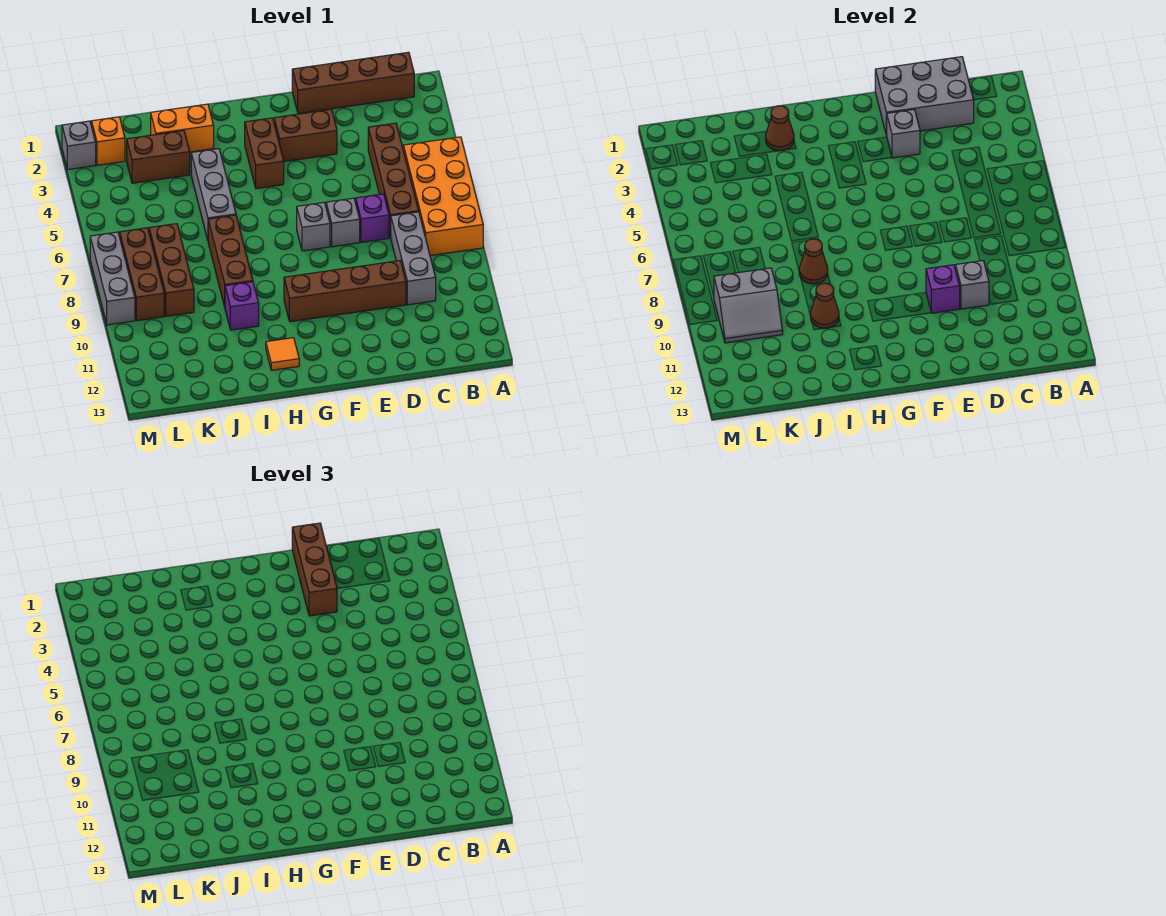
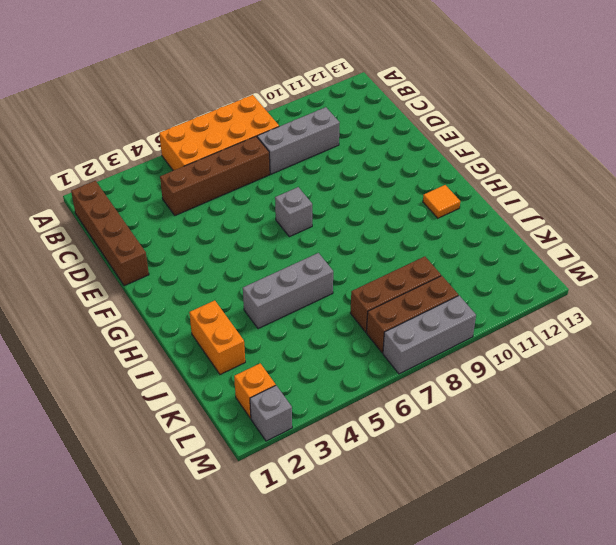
none -> purple brick D7 level 1
none -> brown brick D10:G10 level 1
none -> brown brick E3:F3 level 1
none -> grey brick E7 level 1

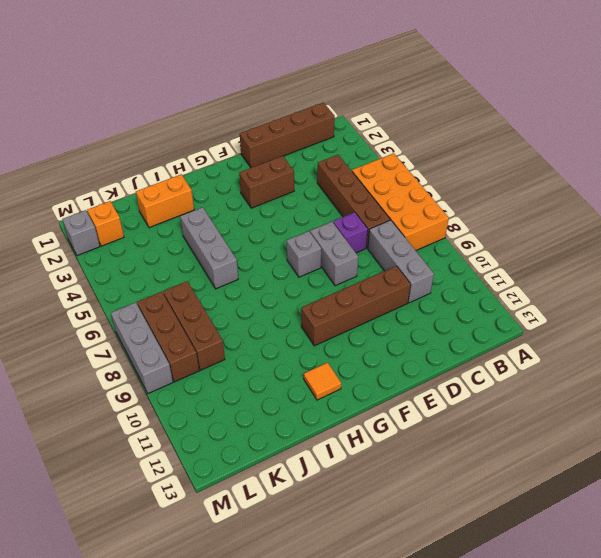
grey brick E7:E8 level 1 -> grey brick E7 level 1
none -> brown brick G3:G4 level 1
none -> brown brick I7:I9 level 1
none -> purple brick I10 level 1
none -> brown brick J3:K3 level 1

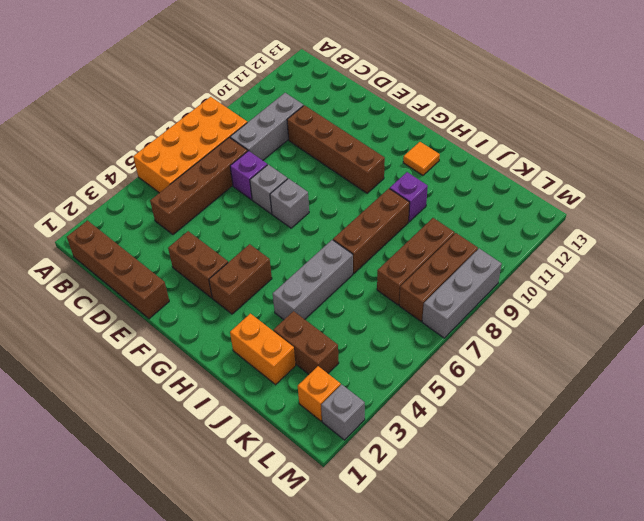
none -> grey brick C1:E2 level 2
none -> grey brick D10 level 2
none -> grey brick E3 level 2
none -> purple brick E10 level 2

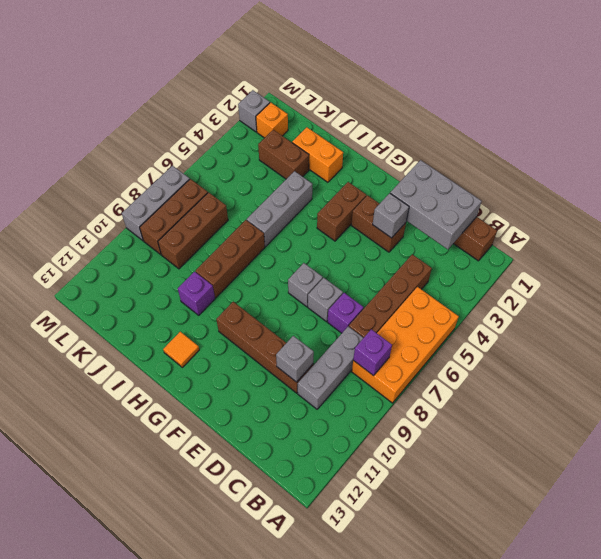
purple brick B8 level 2 -> purple brick E10 level 2
none -> brown cone I2 level 2
none -> brown cone I8 level 2
none -> brown cone I10 level 2
none -> grey slope K9:L10 level 2 top 9

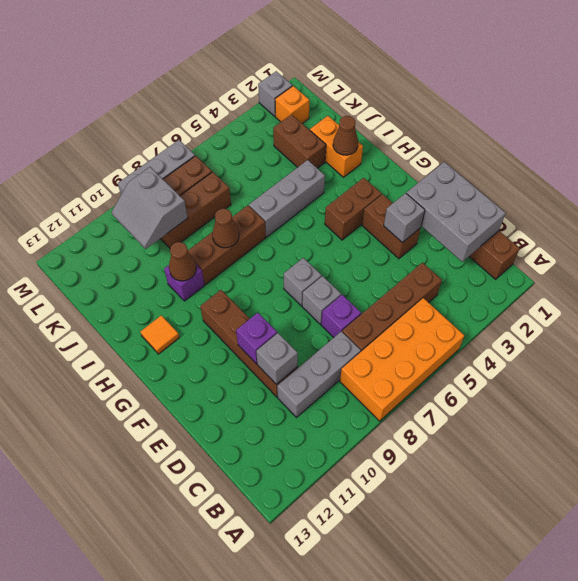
none -> brown brick E1:E3 level 3

